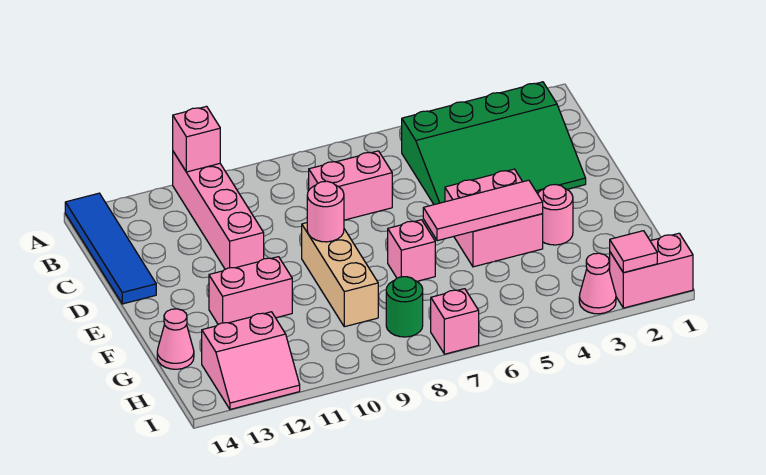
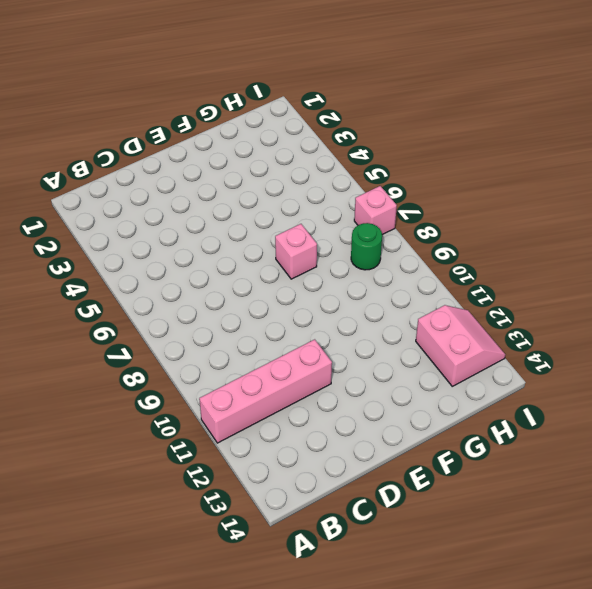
none -> blue tile A14:D14 level 1
none -> green slope B2:D5 level 1 top B
none -> pink brick C7:C8 level 1

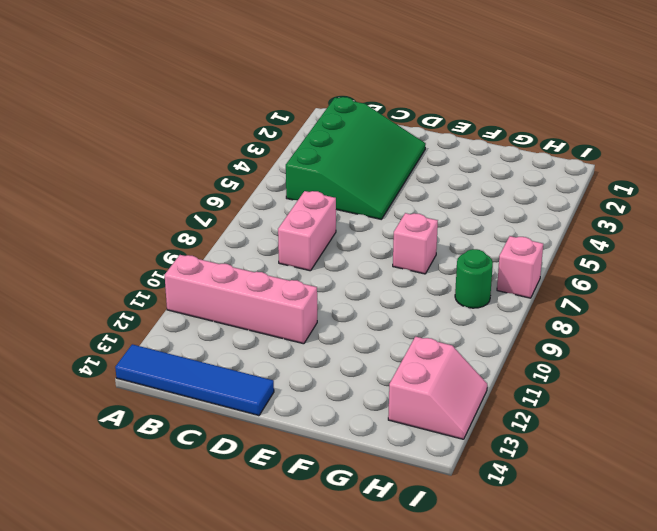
none -> pink brick E4:F5 level 1
none -> tan brick E9:G9 level 1
none -> pink round brick F3 level 1

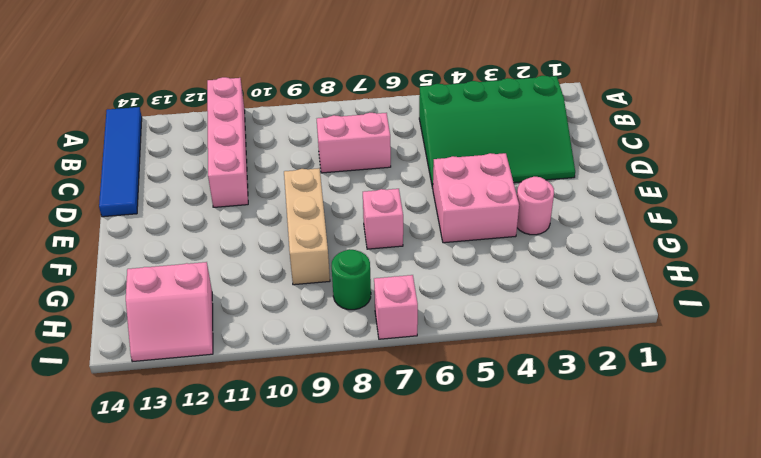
none -> pink brick F11:F12 level 1
none -> pink cone G14 level 1
none -> pink brick I1:I2 level 1

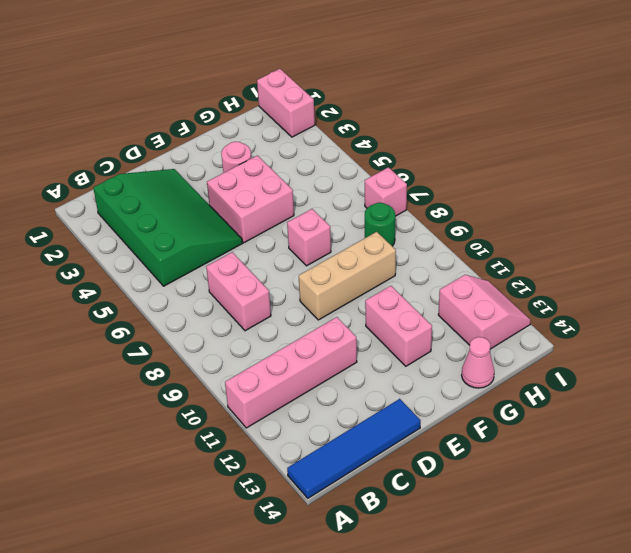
none -> pink cone I3 level 1
none -> pink brick A11 level 2
none -> pink round brick E9 level 2

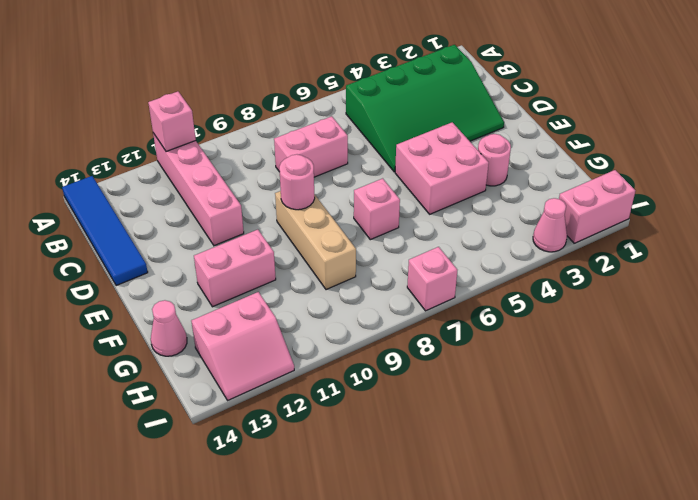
none -> green round brick H8 level 1
none -> pink tile F4:F6 level 2
none -> pink tile I2 level 2

